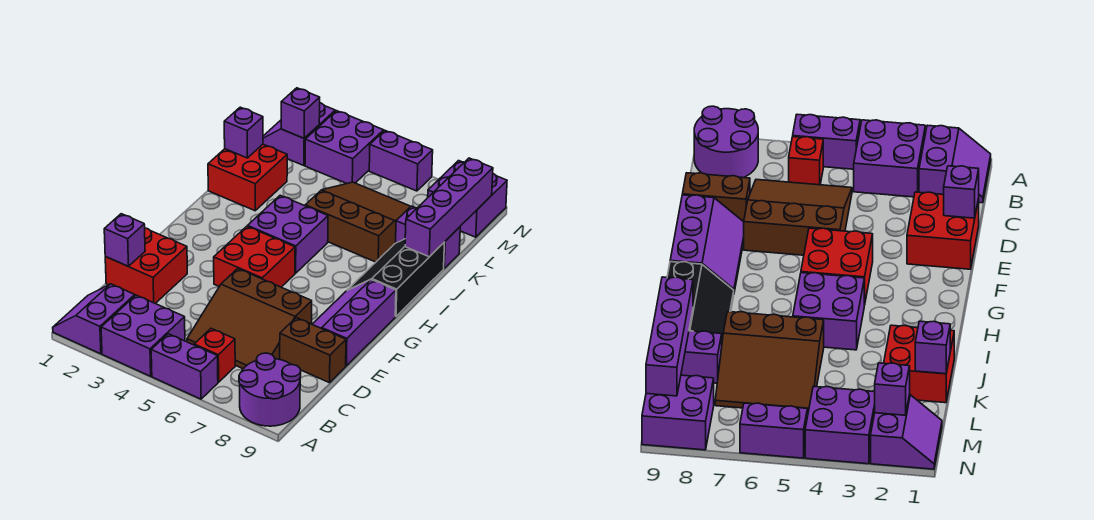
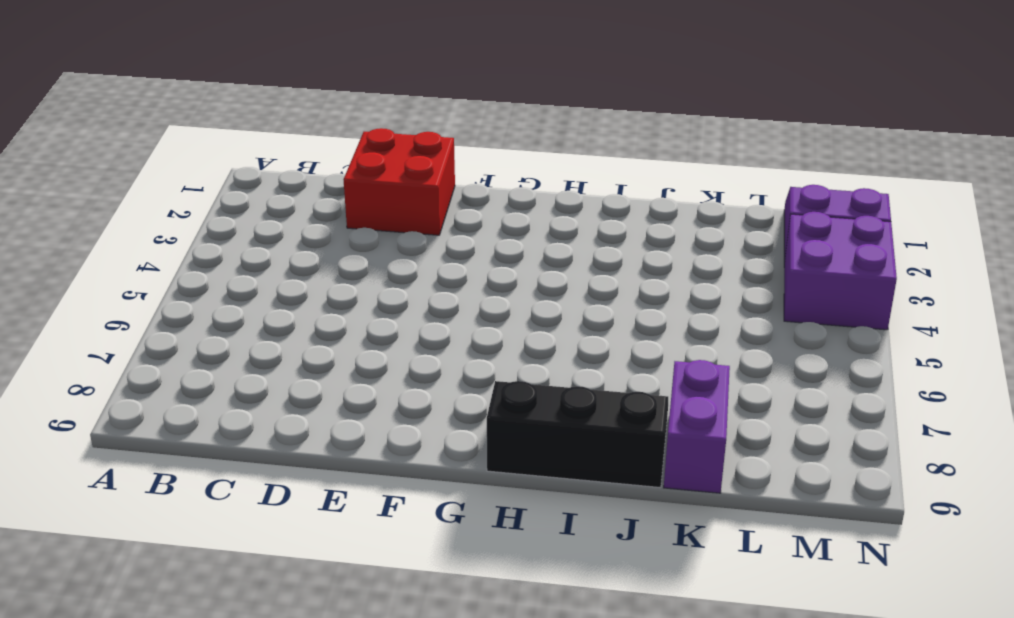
none -> purple slope A1:B2 level 1 top 2
none -> purple brick A3:B4 level 1
none -> purple brick A5:A6 level 1

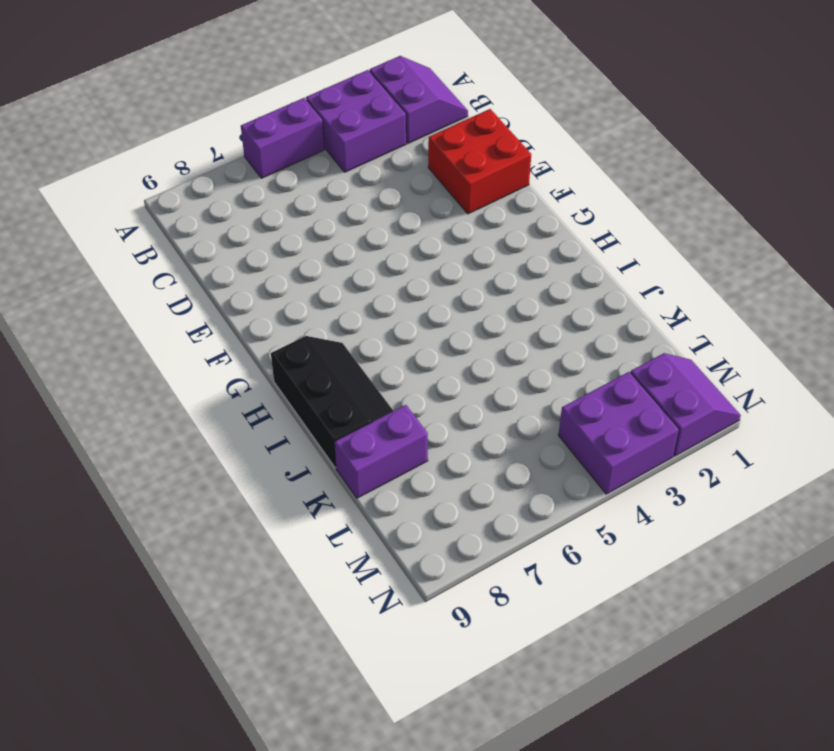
none -> purple round brick A8:B9 level 1
none -> red brick B6 level 1
none -> brown slope C5:E7 level 1 top E

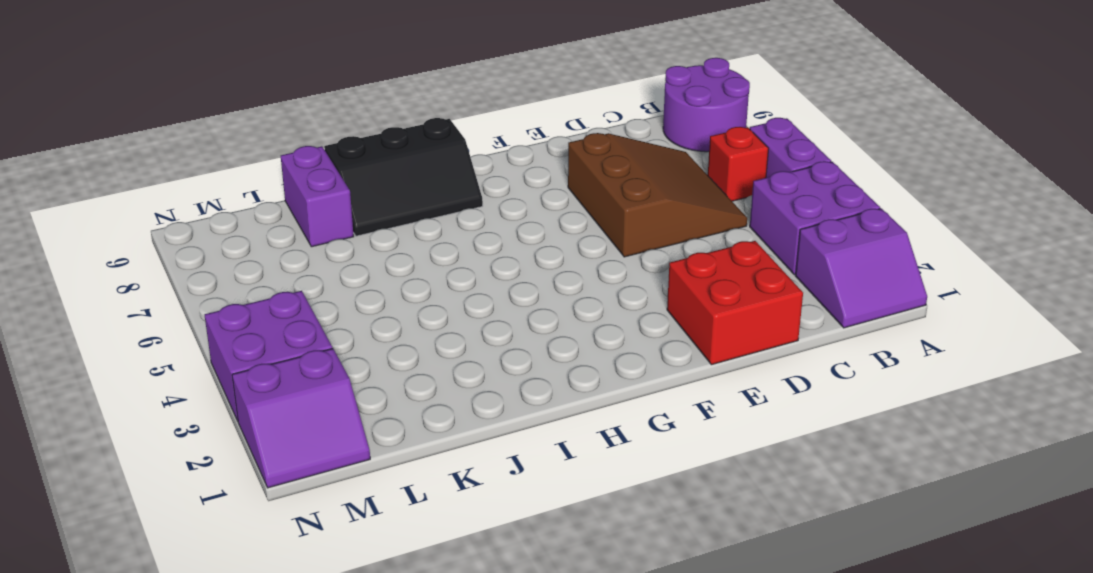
none -> brown brick D8:D9 level 1
none -> purple slope E8:G9 level 1 top 9
none -> red brick F4:G5 level 1

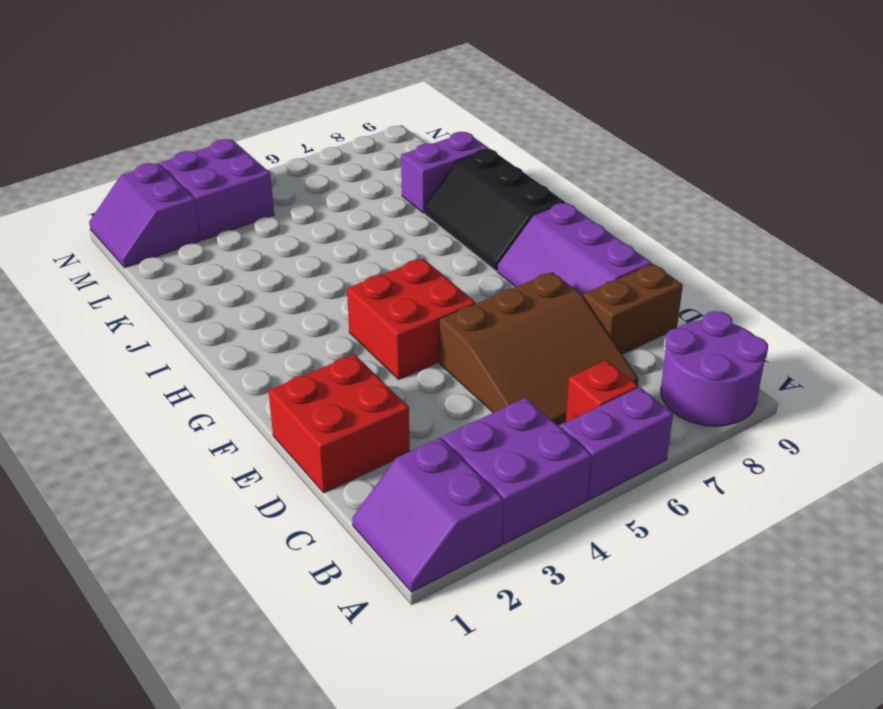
none -> purple brick H4:I5 level 1
none -> red brick J1:K2 level 1
none -> brown slope J5:L7 level 1 top J

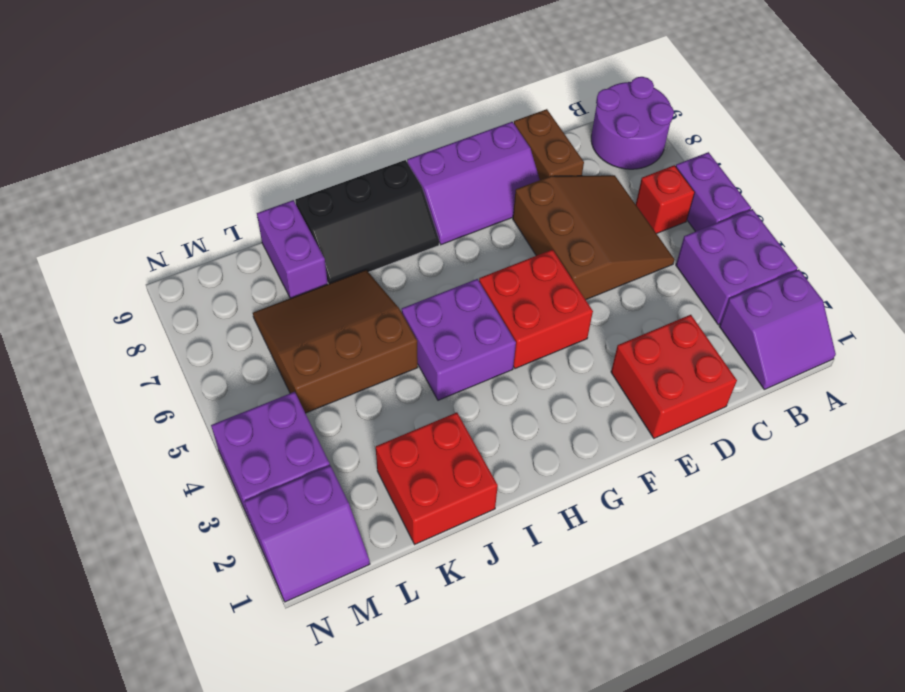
brown slope J5:L7 level 1 top 5 -> brown slope J5:L7 level 1 top J
none -> purple brick M8:N9 level 1
none -> purple brick N5:N6 level 1
none -> purple brick D1 level 2

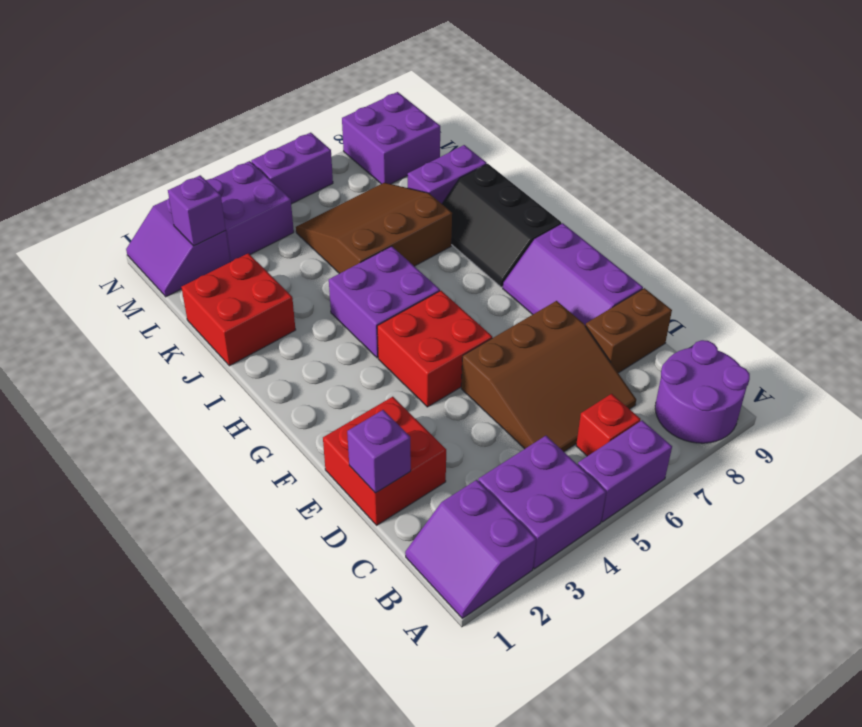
none -> purple brick J9:M9 level 2
none -> purple brick K1 level 2

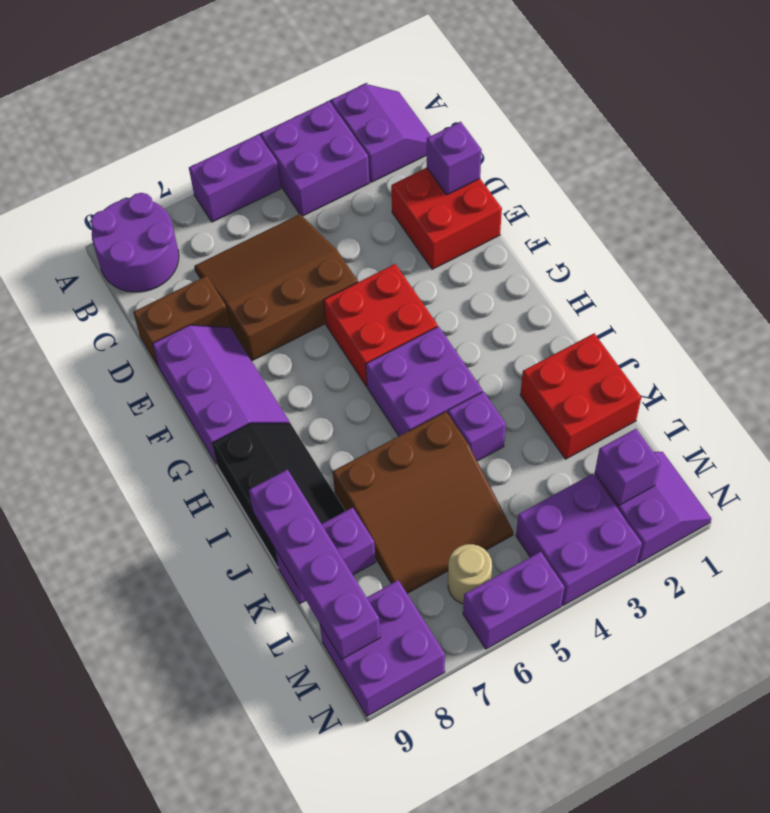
purple brick J4 level 1 -> purple brick K1 level 2
tan round brick M6 level 1 -> none
none -> red brick B6 level 1

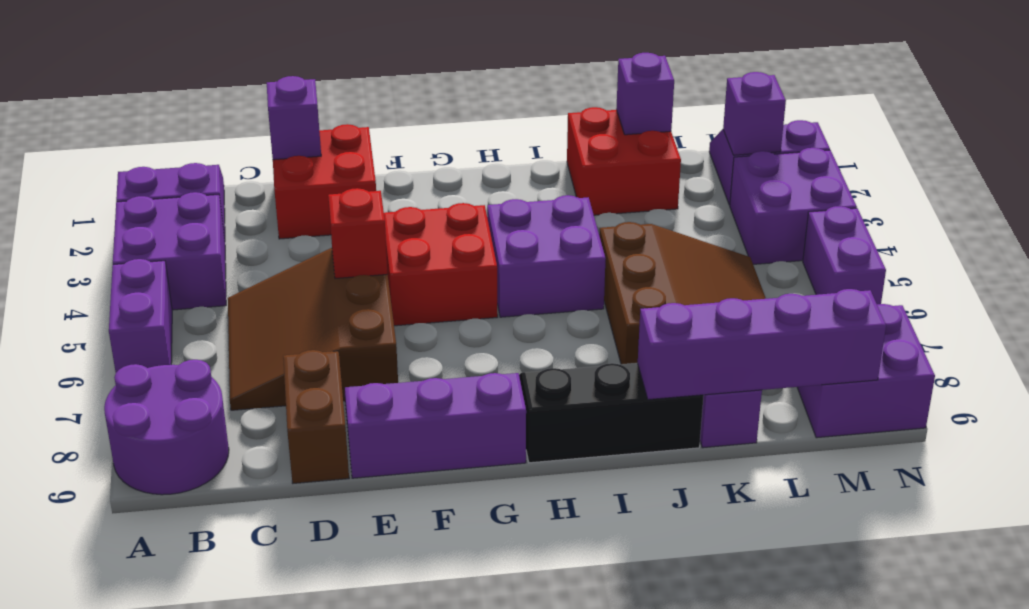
red brick E5 level 2 -> red brick B6 level 1

